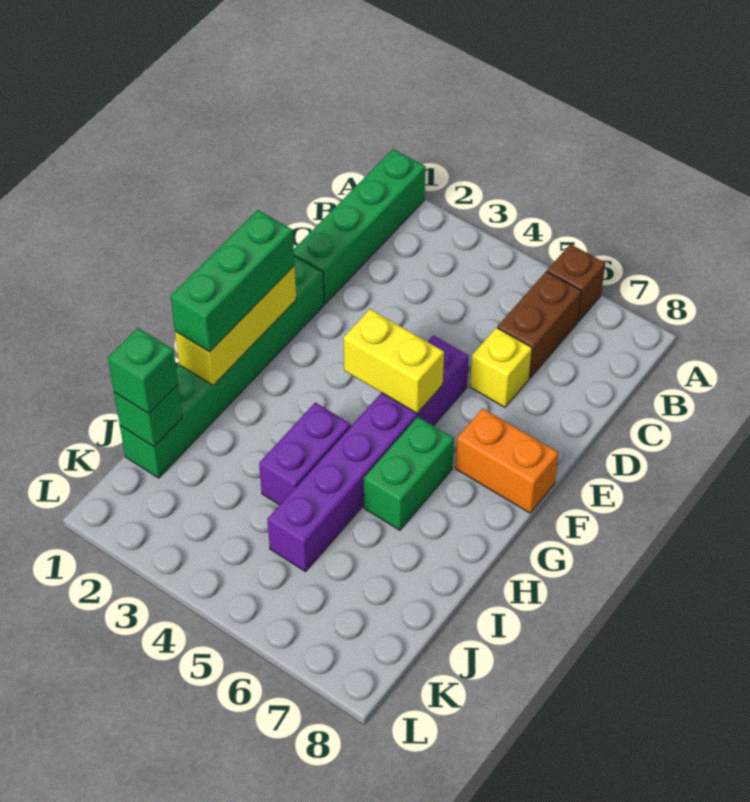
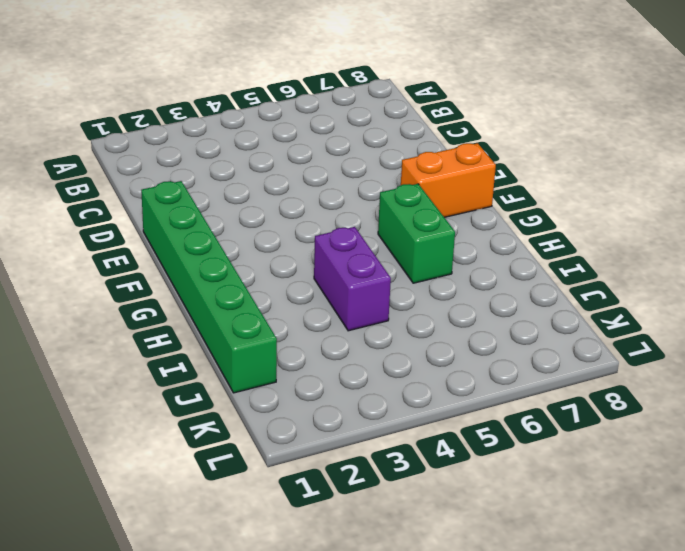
none -> green brick A1:D1 level 1
none -> brown brick A6 level 1
none -> brown brick B6:C6 level 1

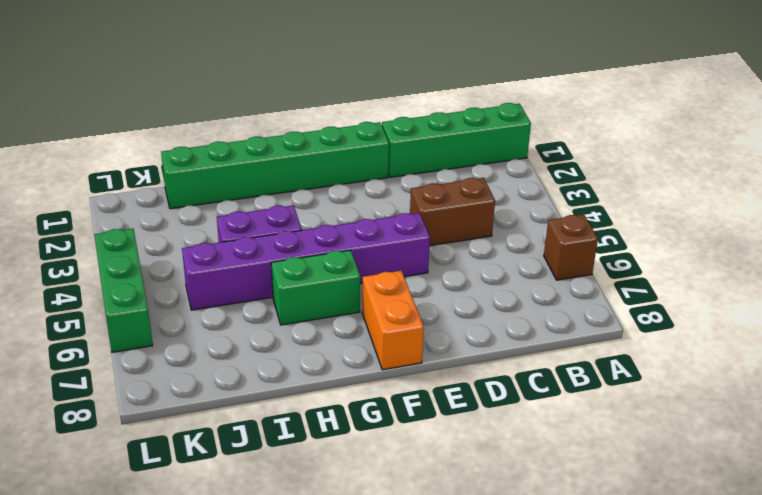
brown brick C4:D4 level 1 -> brown brick B6:C6 level 1
green brick L4:L6 level 1 -> green brick F1:H1 level 3
none -> yellow brick D6 level 1
none -> yellow brick F1:H1 level 2
none -> yellow brick F4:F5 level 2

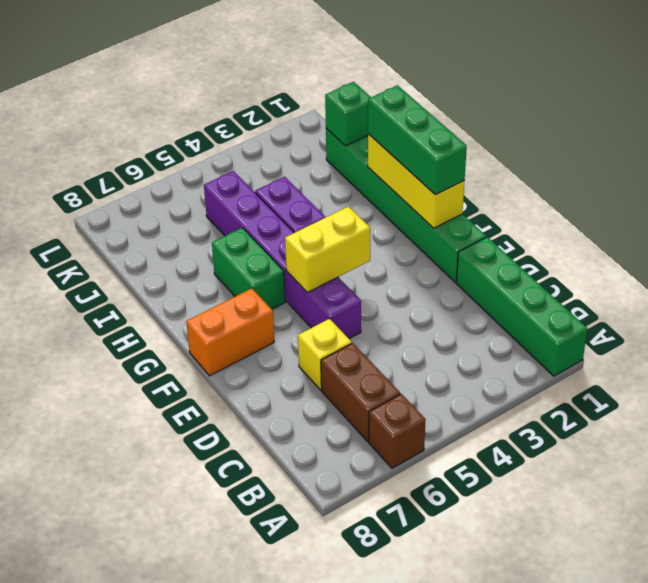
none -> green brick J1 level 3

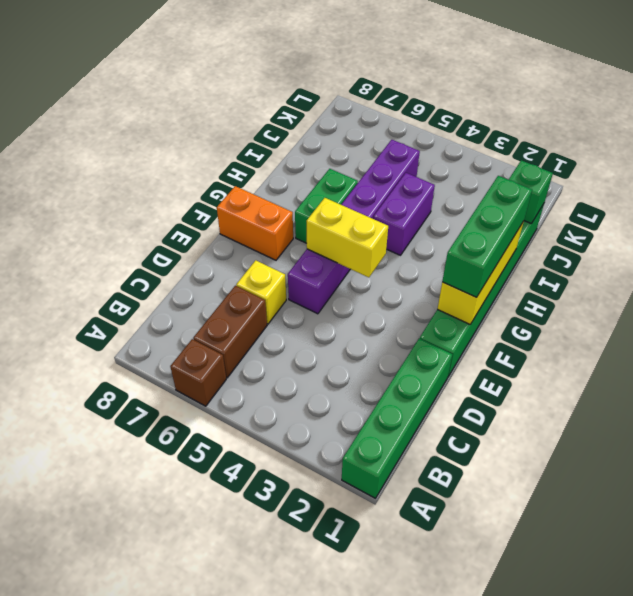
none -> green brick J1 level 3

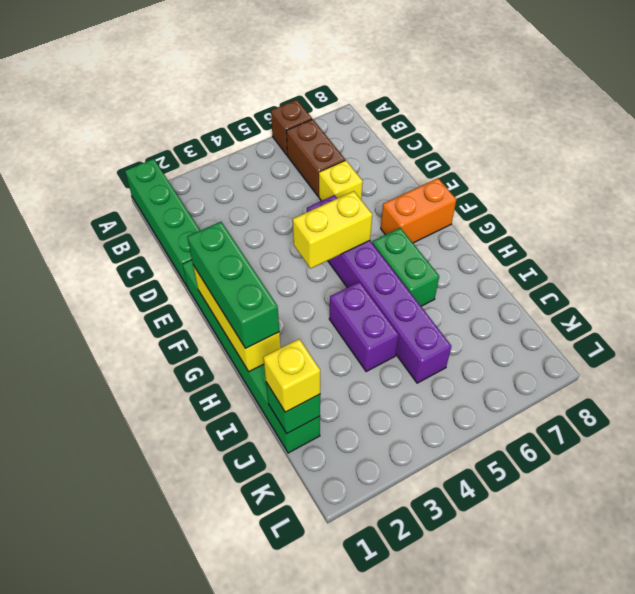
yellow brick J1 level 3 -> green brick J1 level 3

